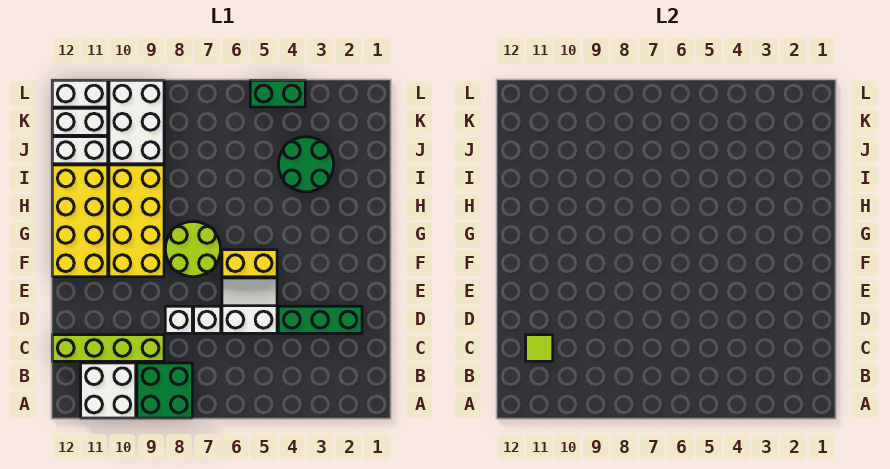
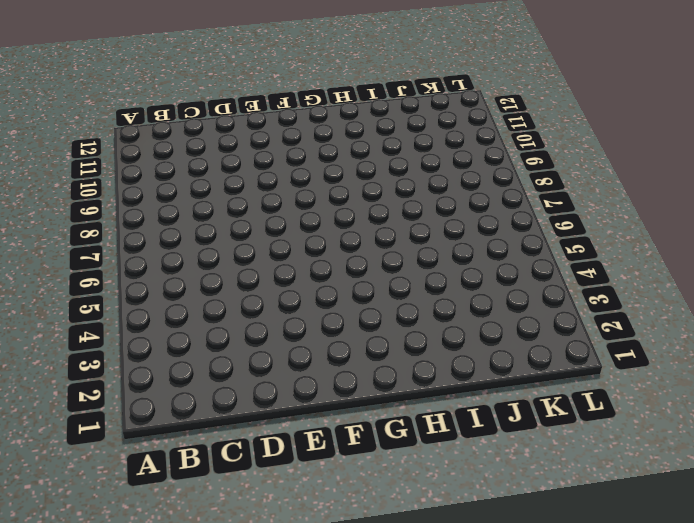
none -> green brick A8:B9 level 1
none -> white brick A10:B11 level 1
none -> lime brick C9:C12 level 1

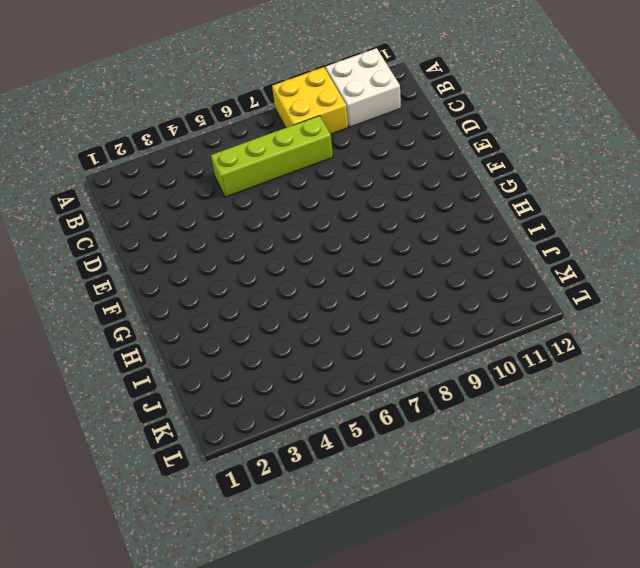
yellow brick A8:B9 level 1 -> green brick A8:B9 level 1
lime brick C5:C8 level 1 -> lime brick C9:C12 level 1
none -> green brick D2:D4 level 1
none -> white slope D5:E6 level 1 top D
none -> white brick D7 level 1

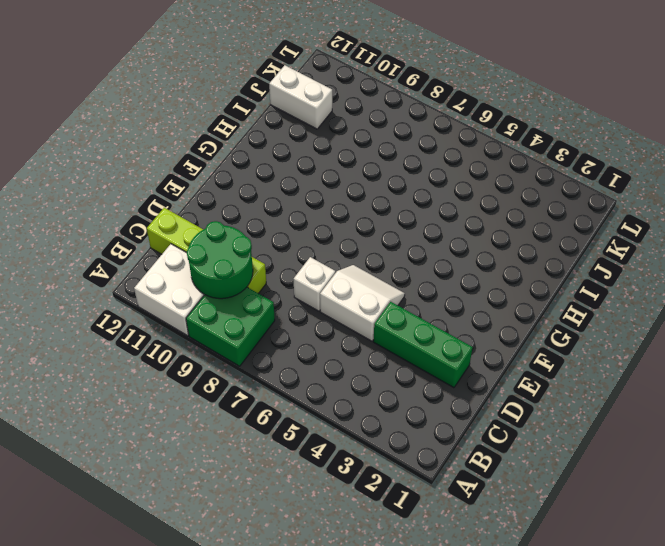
green round brick B9:C10 level 2 -> green round brick I3:J4 level 1
none -> white brick D8 level 1
none -> yellow brick F5:F6 level 1
none -> lime round brick F7:G8 level 1

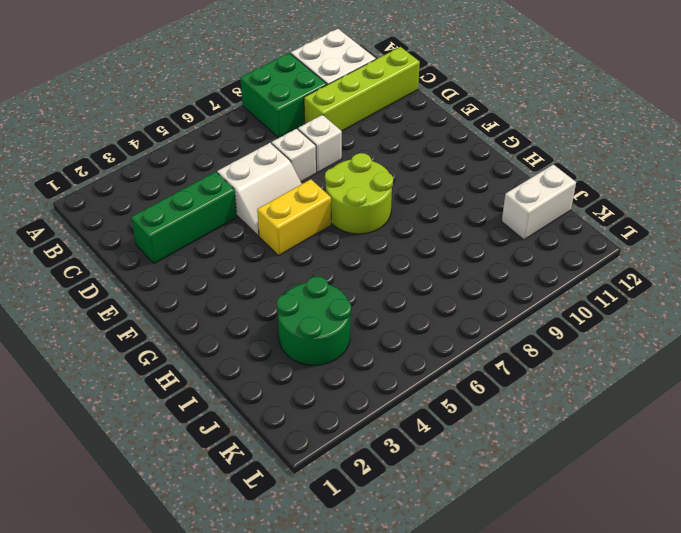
none -> yellow brick F9:I10 level 1
none -> yellow brick F11:I12 level 1
none -> white brick J9:L10 level 1

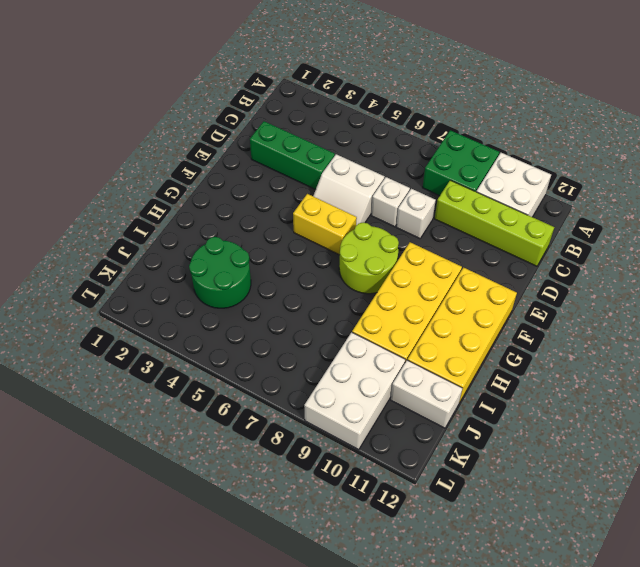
none -> white brick K11:K12 level 1
none -> green brick L4:L5 level 1
none -> white brick L11:L12 level 1

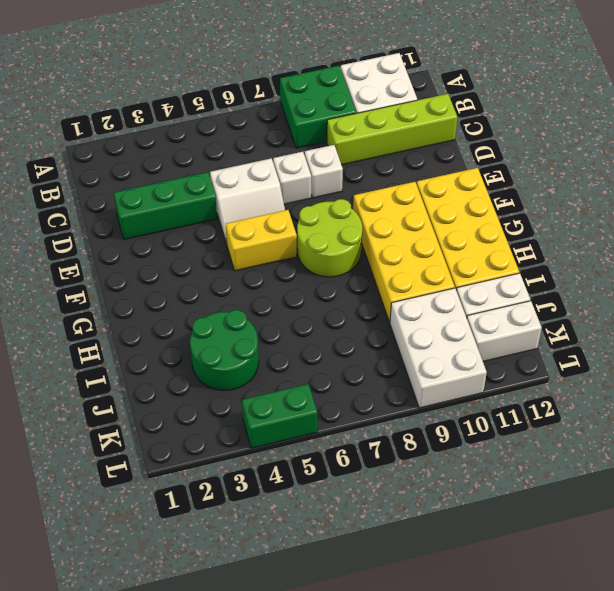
none -> white brick L11:L12 level 1
none -> lime tile C11 level 2

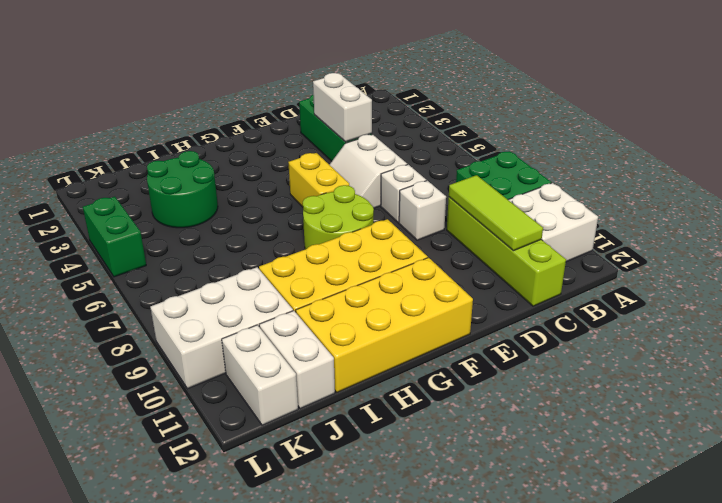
lime tile C9:C11 level 2 -> lime tile C11 level 2
white brick D3:D4 level 2 -> white brick L11:L12 level 1

